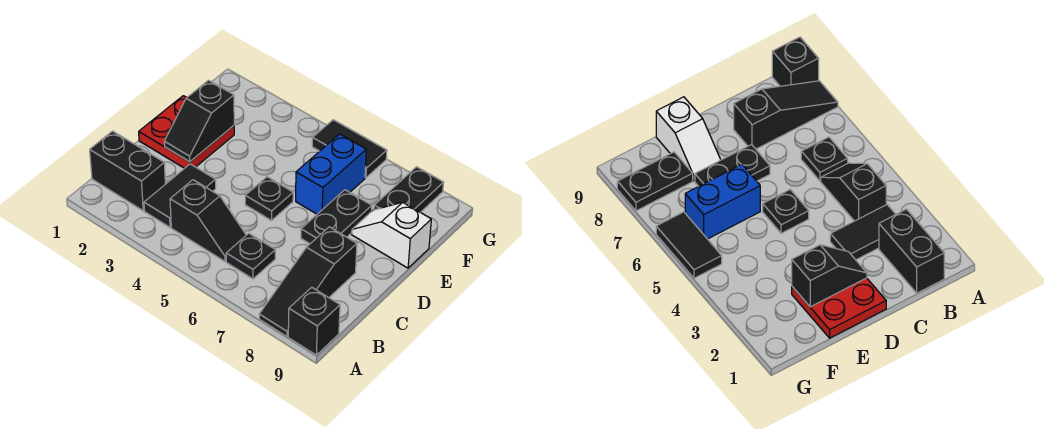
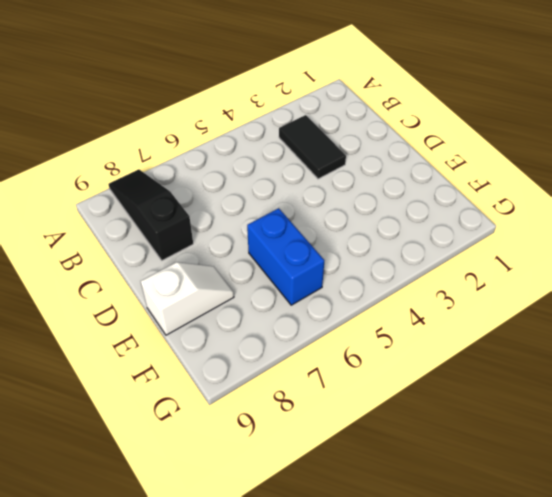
none -> black brick A9 level 1
none -> black brick B1:B2 level 1
none -> black slope B4:B5 level 1 top 4

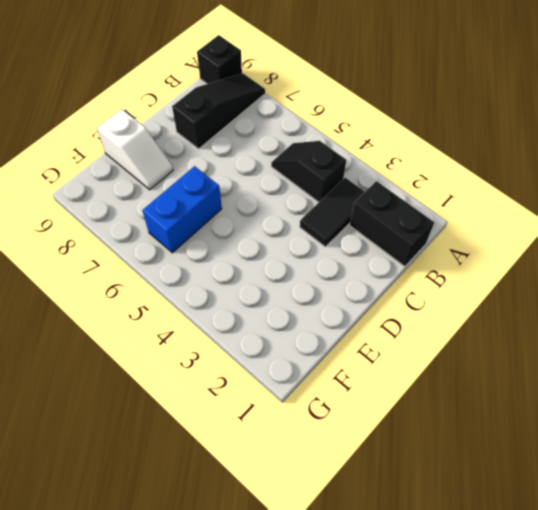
none -> black plate B6 level 1
none -> red plate D1:E2 level 1
none -> black plate D5 level 1

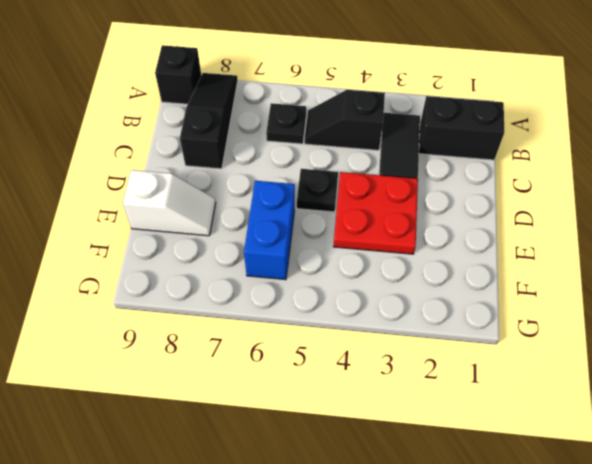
red plate D3:E4 level 1 -> red plate D1:E2 level 1
none -> black plate D7:E7 level 1
none -> black plate F8:G8 level 1
none -> black tile G5:G6 level 1

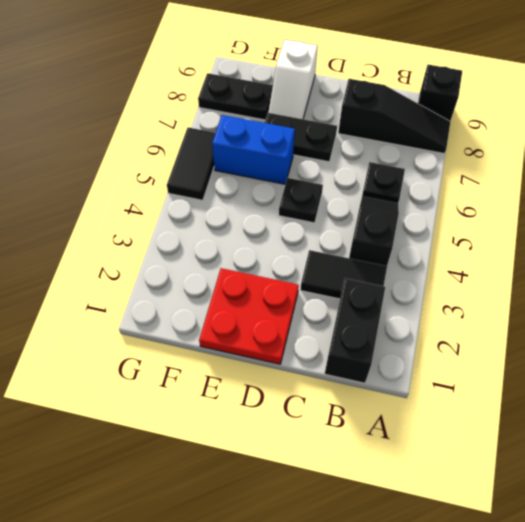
none -> black slope D2:E2 level 2 top E

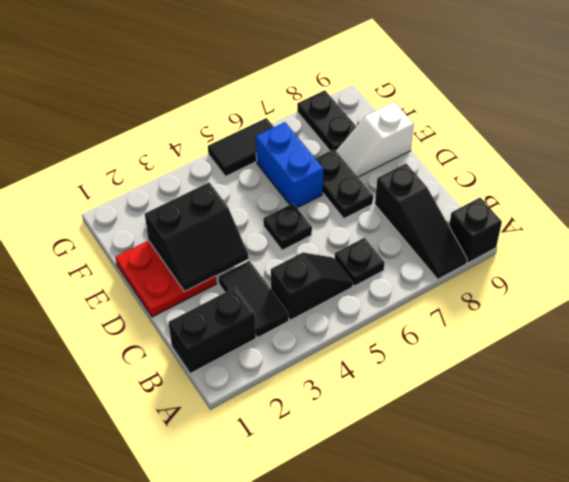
black slope D2:E3 level 2 top E -> black slope D2:E2 level 2 top E

